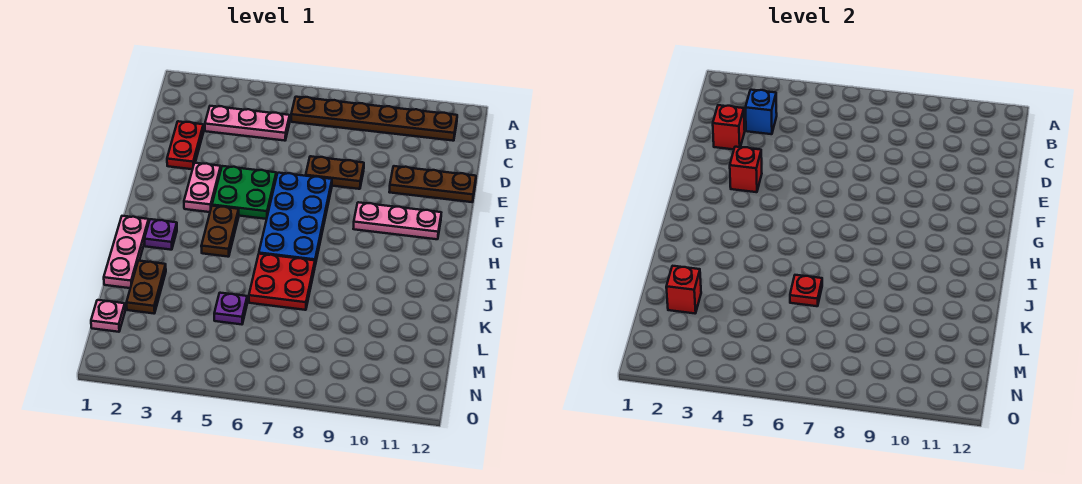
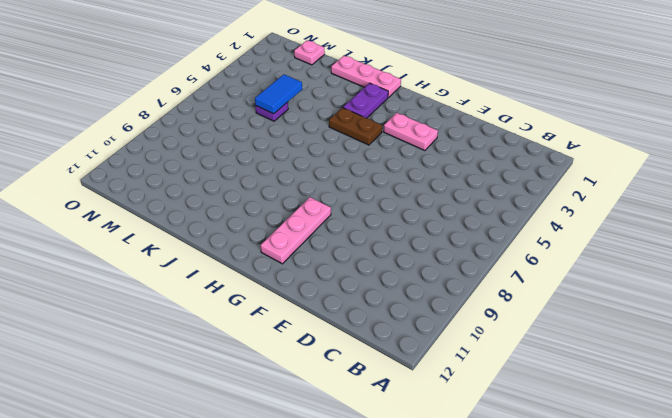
purple plate I2:I3 level 1 -> purple plate I2 level 1
blue tile L4:L5 level 2 -> none
none -> brown plate B6:B11 level 1
none -> pink plate C3:C5 level 1
none -> red plate D2:E2 level 1

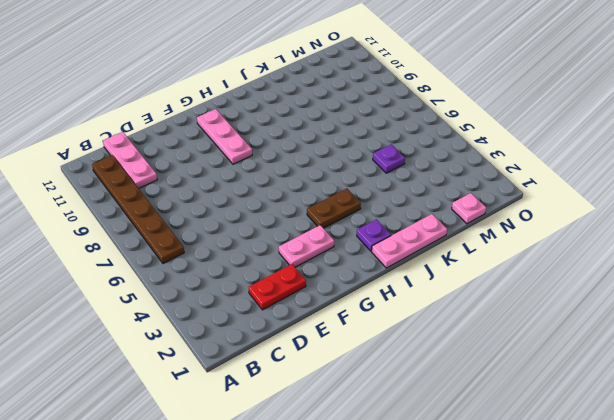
pink plate C10:C12 level 1 -> pink plate C3:C5 level 1
none -> brown plate E7:E8 level 1
none -> brown plate E10:E12 level 1
none -> green plate F4:G5 level 1

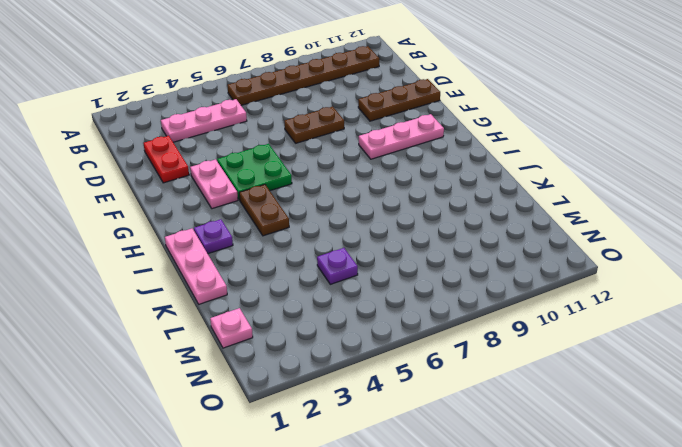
none -> blue plate F6:I7 level 1
none -> red plate J6:K7 level 1
none -> brown plate K2:L2 level 1

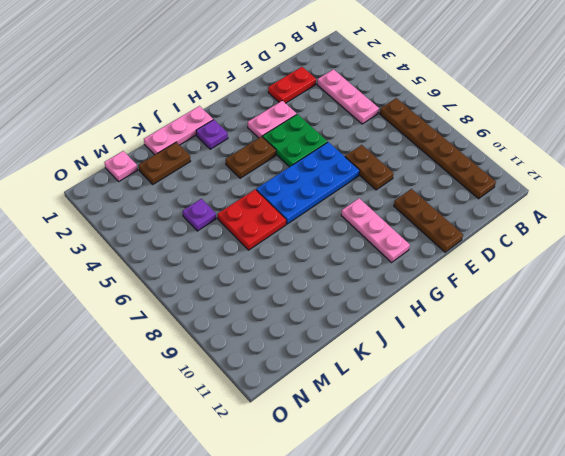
none -> blue brick C3 level 2
none -> red brick D2 level 2
none -> red brick F3 level 2

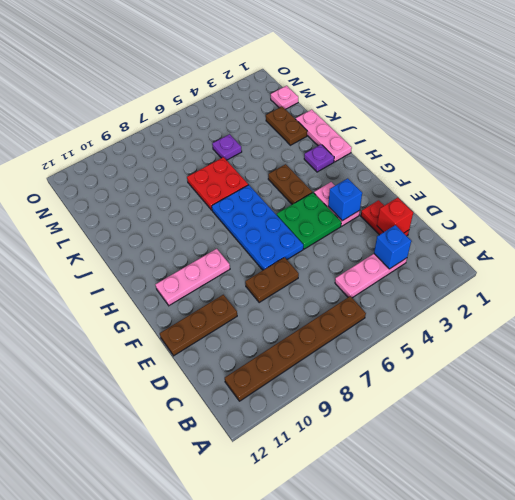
blue brick F3 level 2 -> red brick F3 level 2
none -> red plate K6 level 2
none -> red brick L2 level 2

